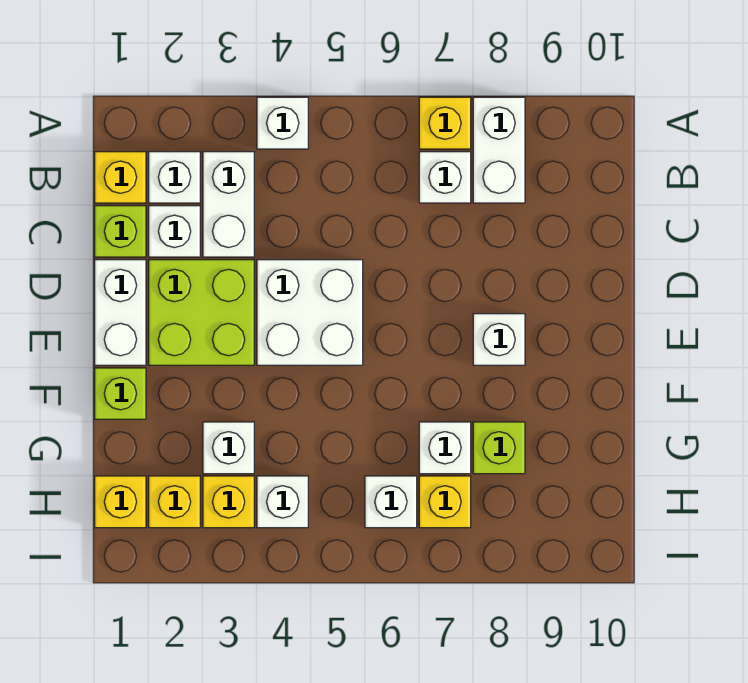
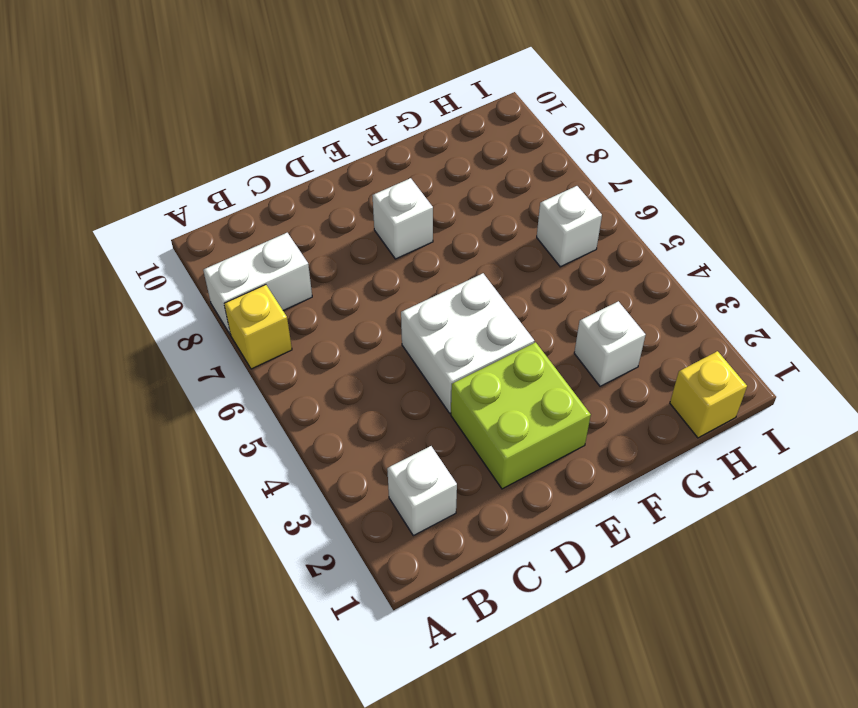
none -> white brick A4 level 1
none -> yellow brick B1 level 1
none -> white brick B3:C3 level 1

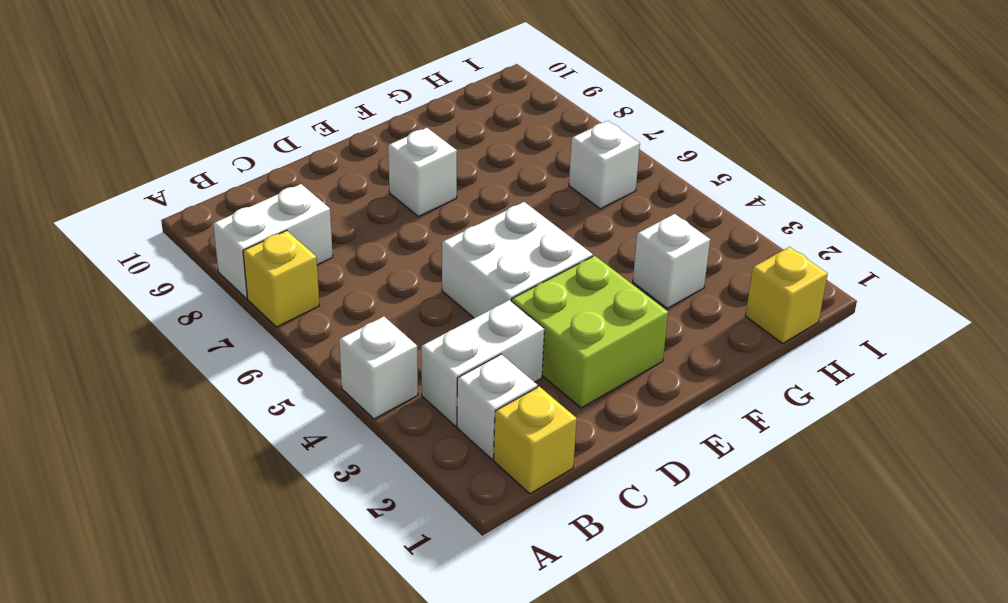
none -> white brick B7 level 1
none -> lime brick C1 level 1
none -> white brick C2 level 1

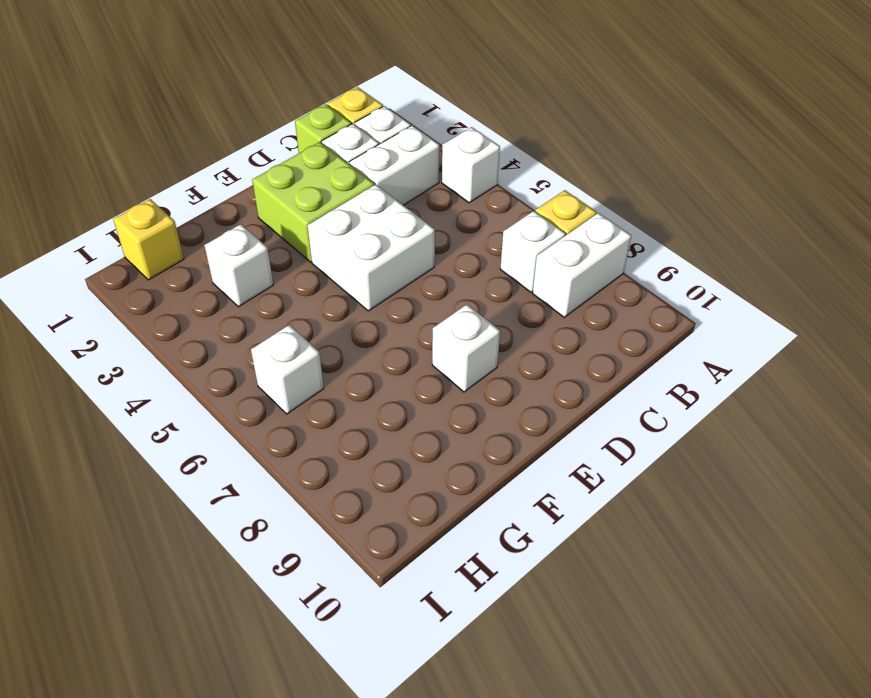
none -> white brick D1:E1 level 1
none -> lime brick F1 level 1
none -> white brick G7 level 1

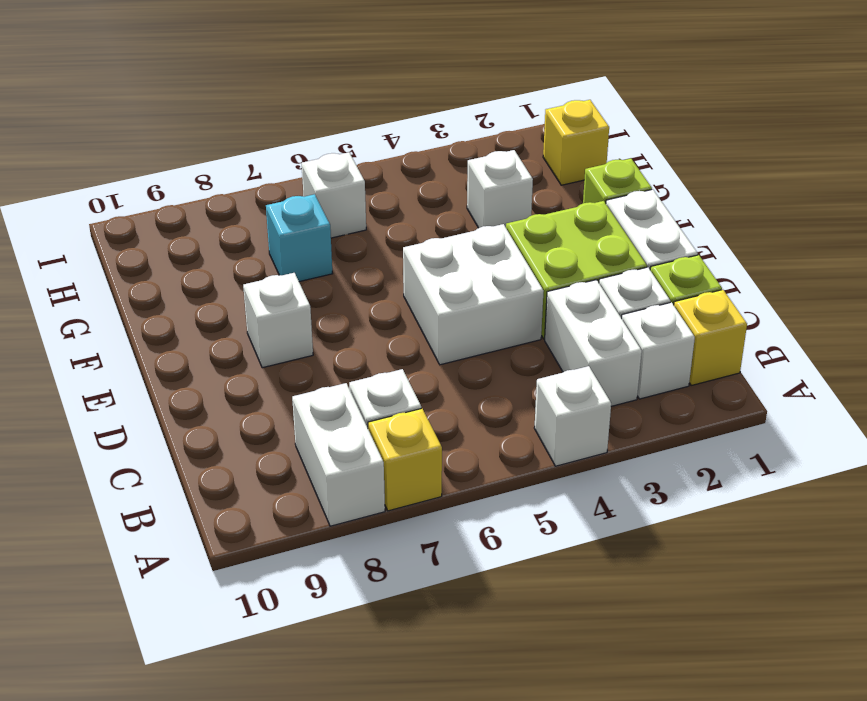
cyan brick G7 level 1 -> white brick G7 level 1
none -> lime brick G8 level 1
none -> yellow brick H2 level 1
none -> yellow brick H3 level 1

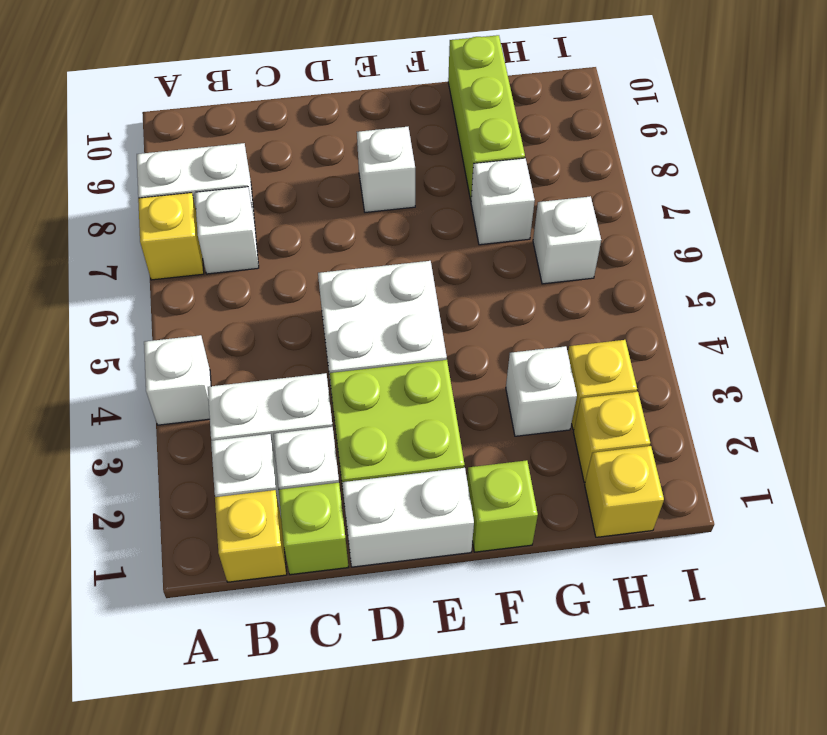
lime brick G8:G10 level 1 -> lime brick G8 level 1
none -> white brick H4 level 1
none -> yellow brick H7 level 1

